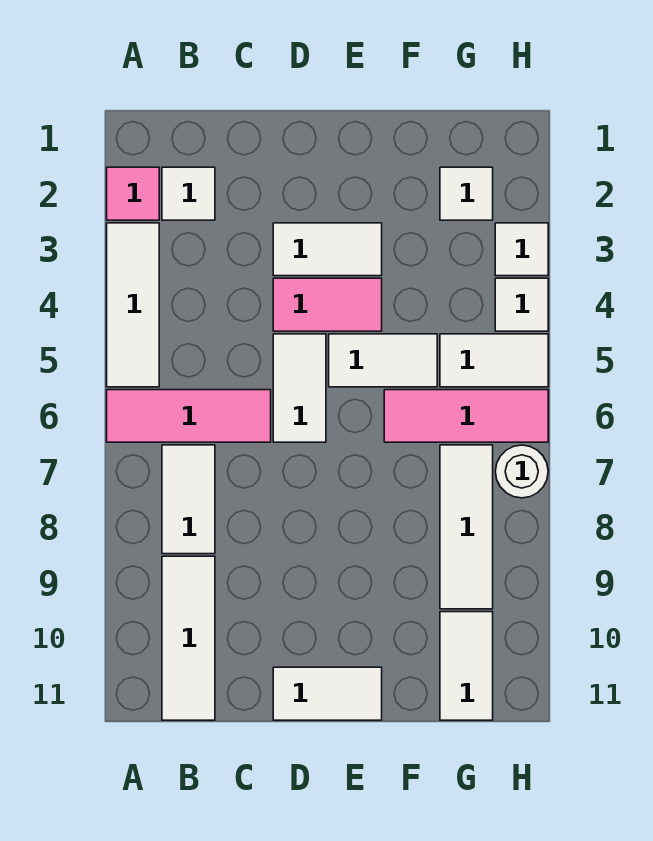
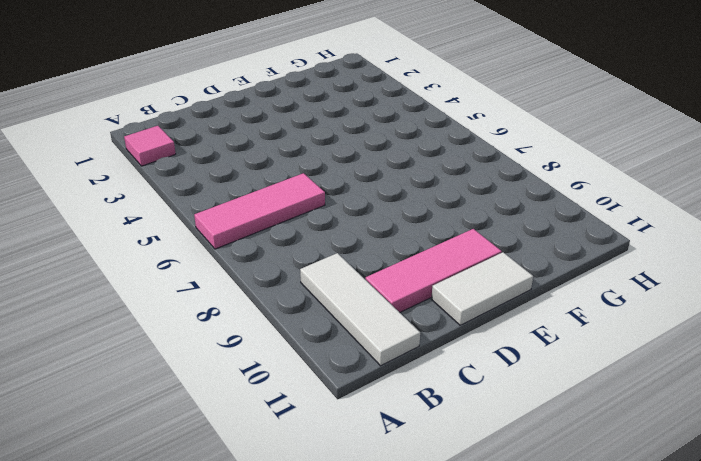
pink tile C10:E10 level 1 -> pink tile F6:H6 level 1
none -> white tile A3:A5 level 1
none -> white tile B2 level 1
none -> white tile B7:B8 level 1

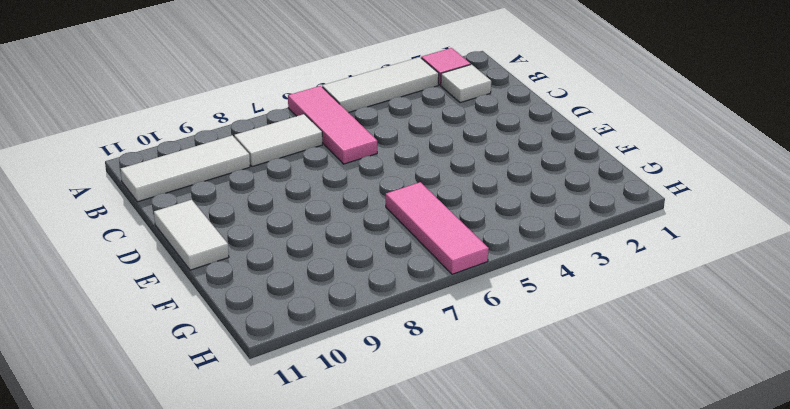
none -> white tile D3:E3 level 1
none -> pink tile D4:E4 level 1
none -> white tile D5:D6 level 1

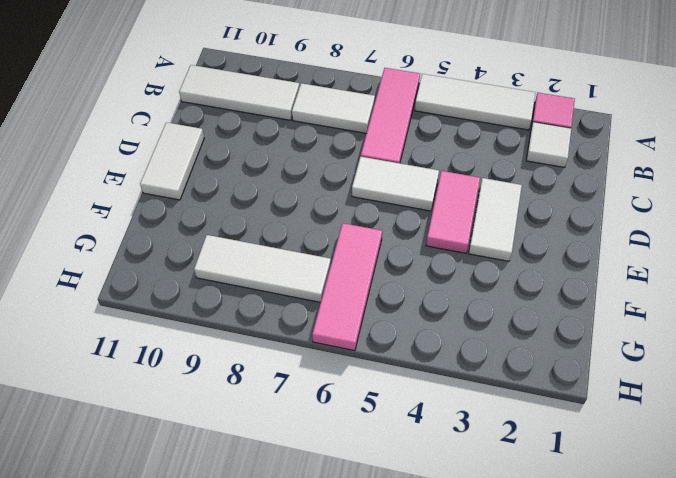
none -> white tile E5:F5 level 1
none -> white tile G2 level 1
none -> white tile G5:H5 level 1

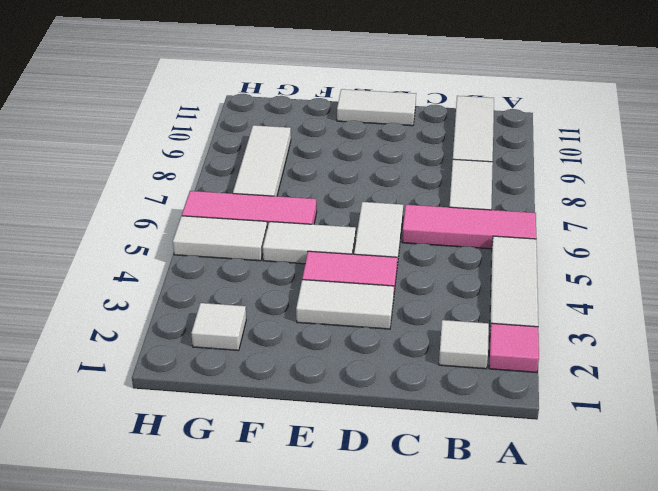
none -> white tile G10:G11 level 1
none -> white tile H3 level 1
none -> white tile H4 level 1

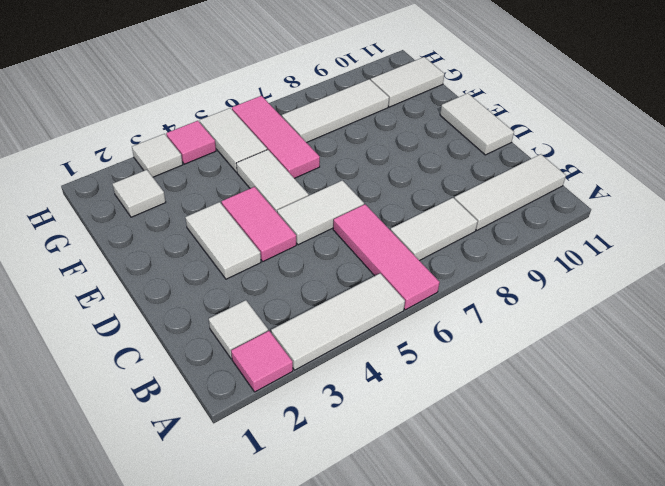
pink tile H4 level 1 -> white tile H4 level 1
none -> white round brick H7 level 1

